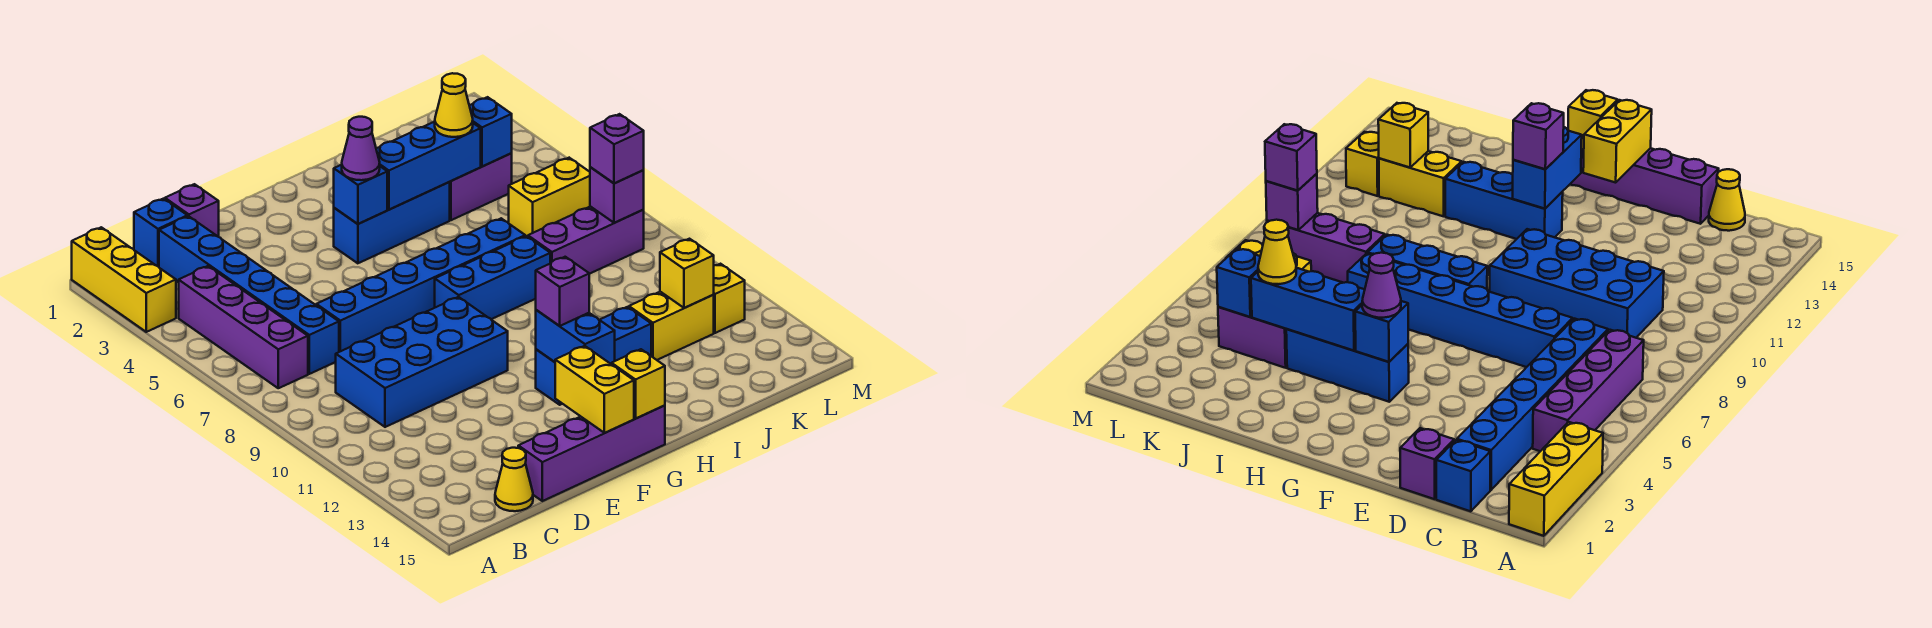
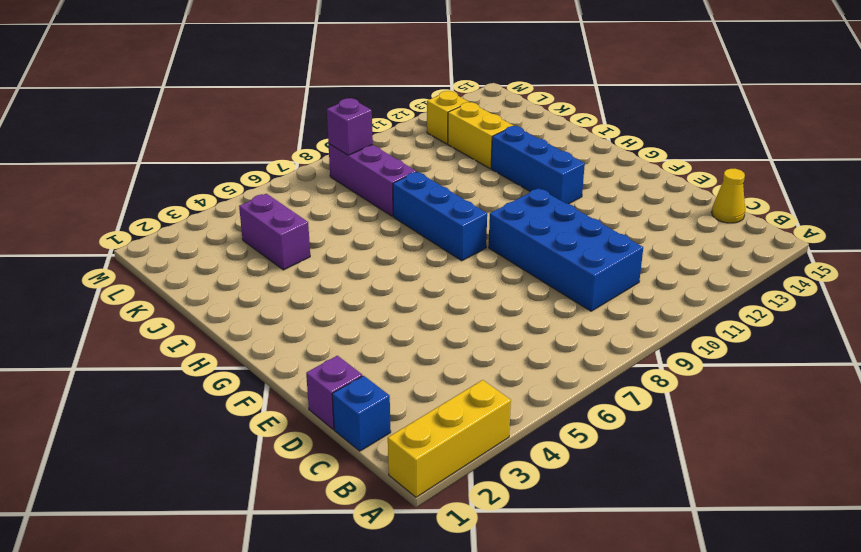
none -> purple brick B4:B7 level 1
none -> blue brick C2:C7 level 1
none -> blue brick D7:I7 level 1

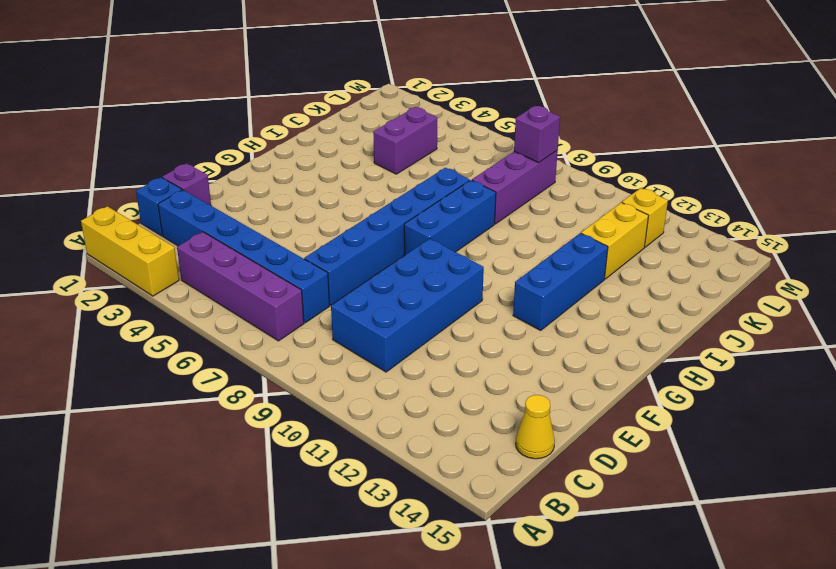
none -> purple brick D15:G15 level 1
none -> blue brick G4:I4 level 1
none -> yellow brick K6:L6 level 1

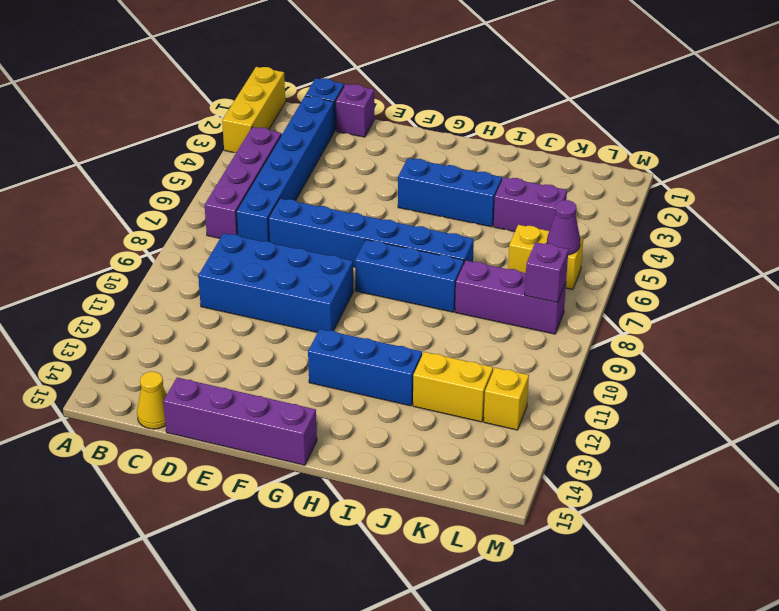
purple cone L6 level 2 -> purple cone G4 level 3
none -> yellow brick F14:F15 level 2
none -> blue brick G4 level 2
none -> blue brick G12:G13 level 2

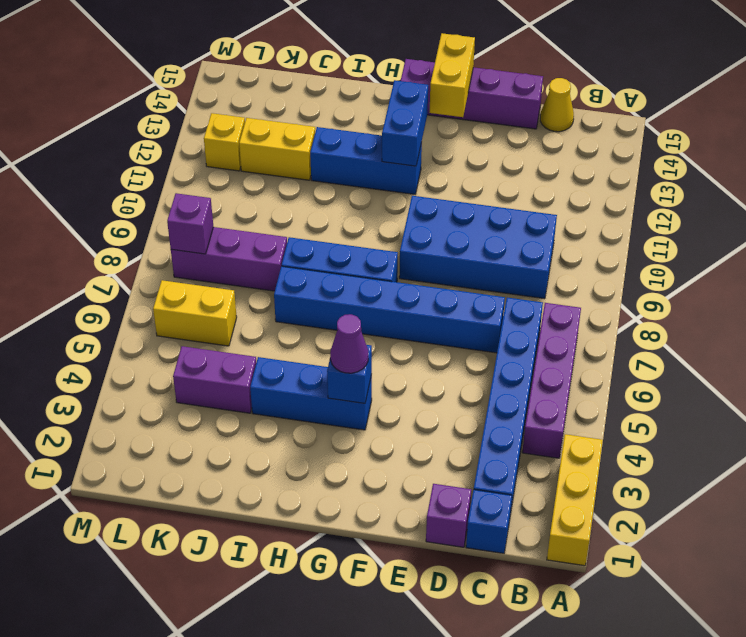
none -> yellow brick G15 level 2
none -> blue brick H4:J4 level 2
none -> blue brick K4 level 2

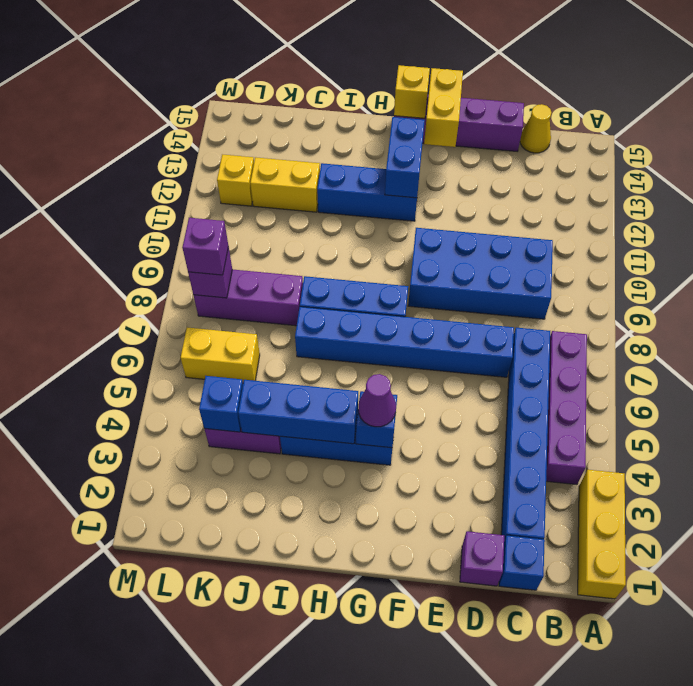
none -> yellow brick K12 level 2
none -> purple brick G12 level 3
none -> yellow cone J4 level 3

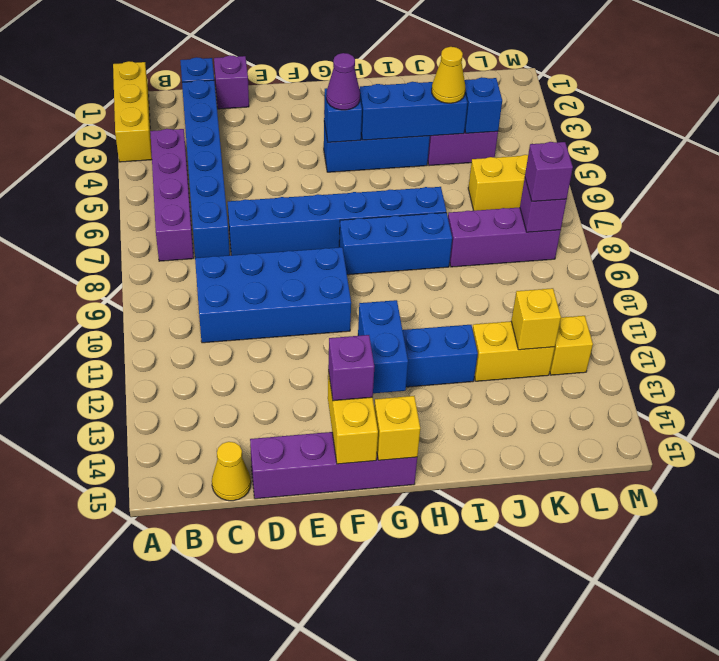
purple brick F14 level 3 -> purple brick G12 level 3

